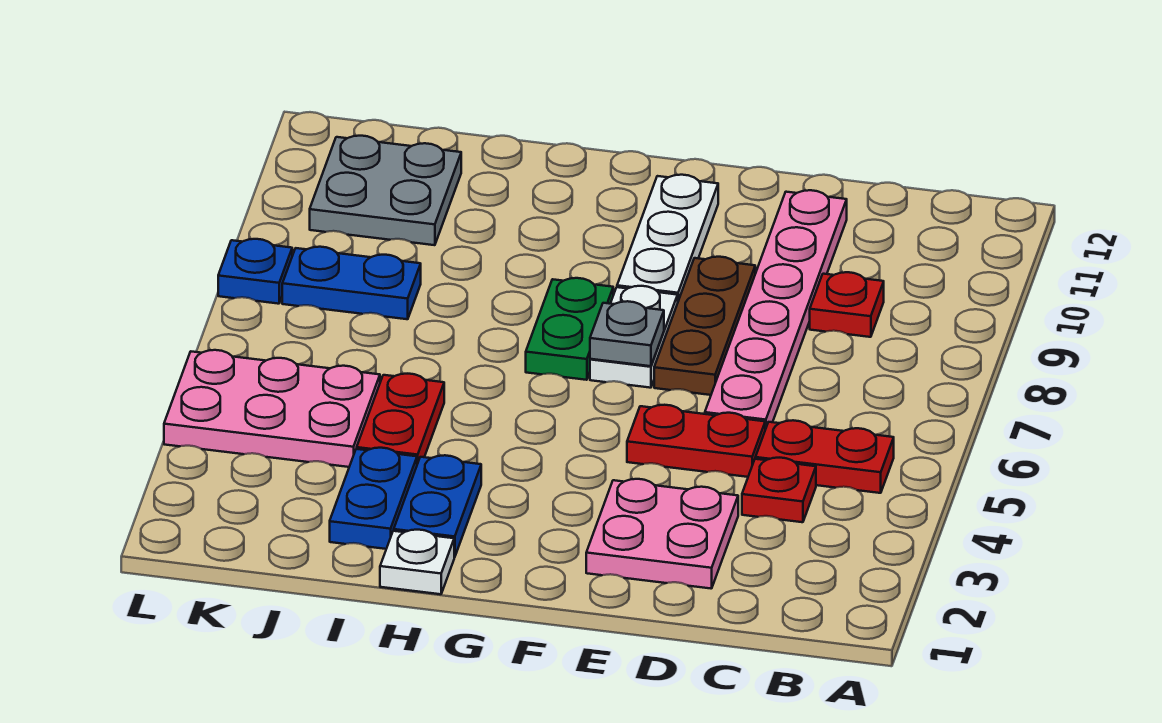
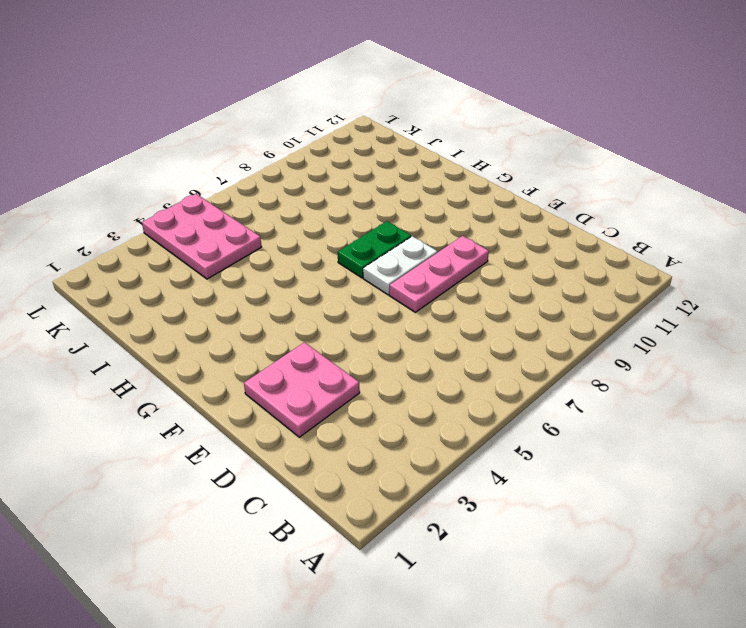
pink plate E7:E9 level 1 -> brown plate E7:E9 level 1
none -> red plate B5:C5 level 1
none -> red plate C4 level 1
none -> red plate C9 level 1

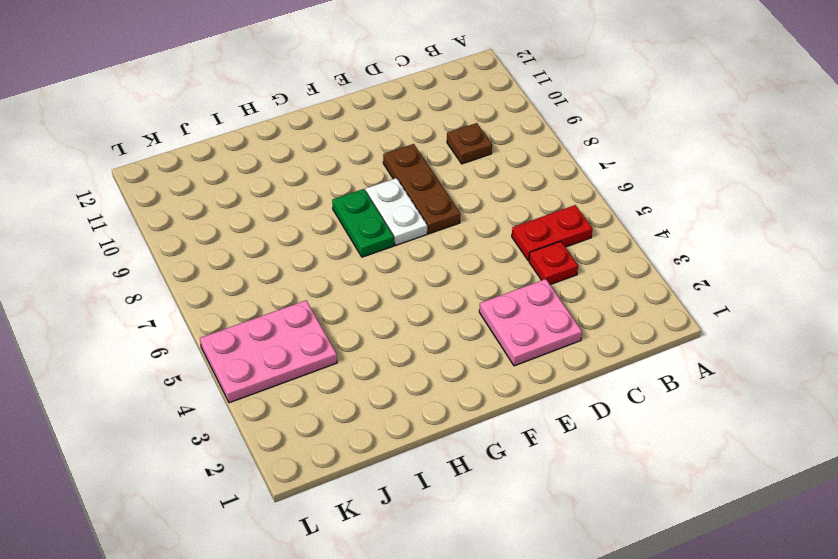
brown plate C9 level 1 -> red plate C9 level 1
none -> red plate D5:E5 level 1
none -> pink plate D6:D11 level 1
none -> white plate F9:F11 level 1

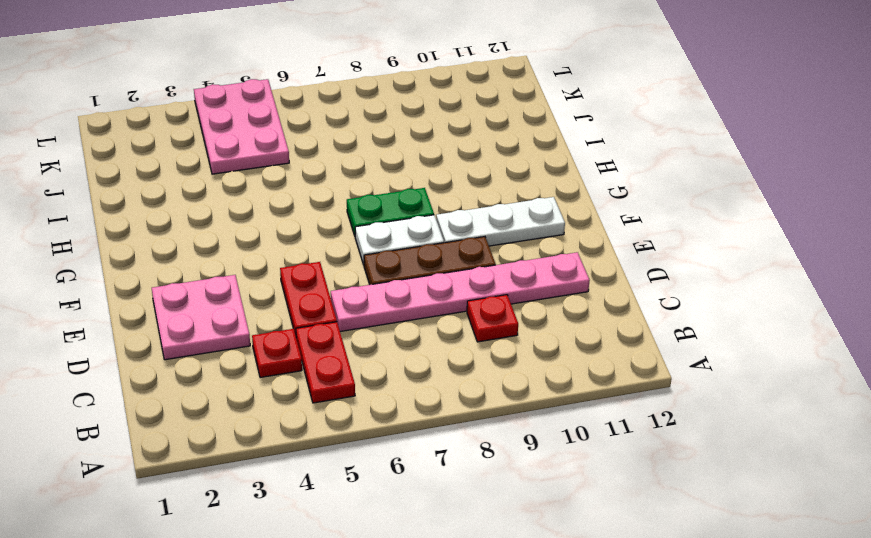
none -> white plate H1 level 1
none -> blue plate H2:H3 level 1
none -> blue plate I2:I3 level 1

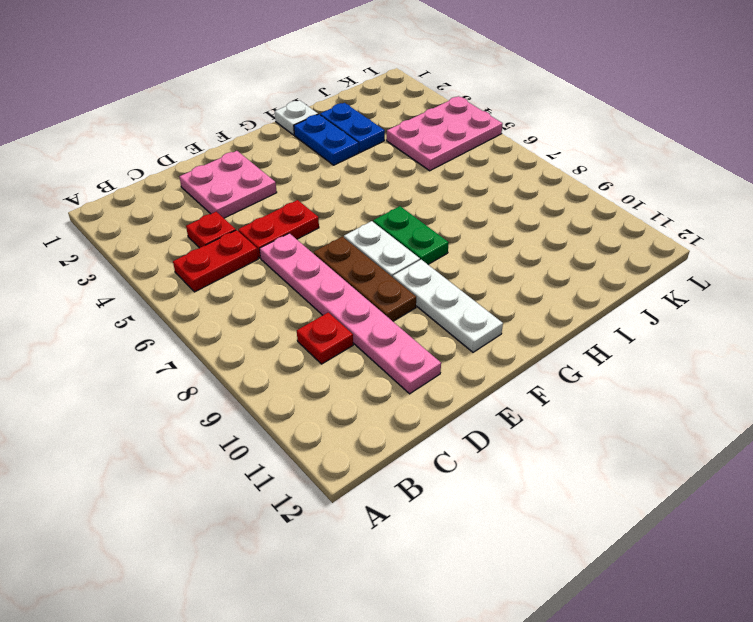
none -> red plate I4:I5 level 1
none -> blue plate J8:K8 level 1
none -> grey plate J10:K11 level 1

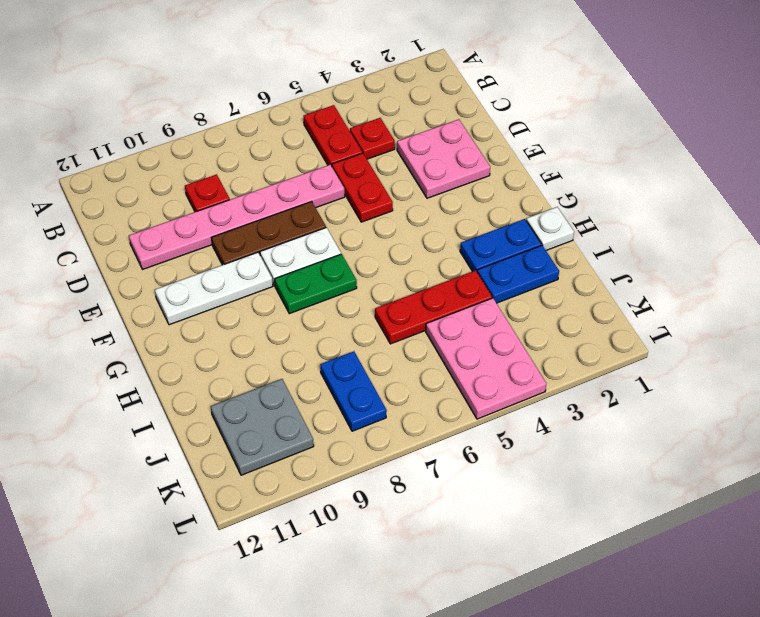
red plate I4:I6 level 1 -> red plate I4:I5 level 1
none -> blue plate L8 level 1
none -> grey plate F7 level 2

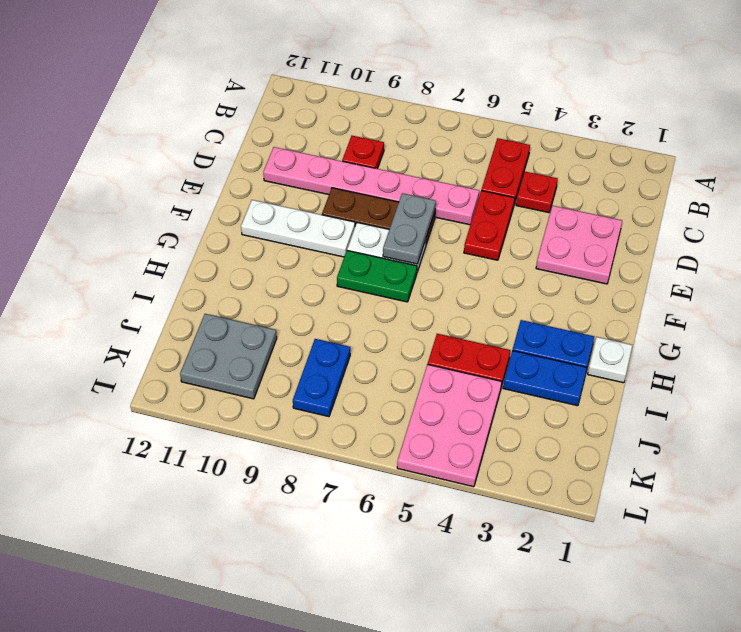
grey plate E7:F7 level 2 -> grey plate F7 level 2
none -> blue plate L8 level 1

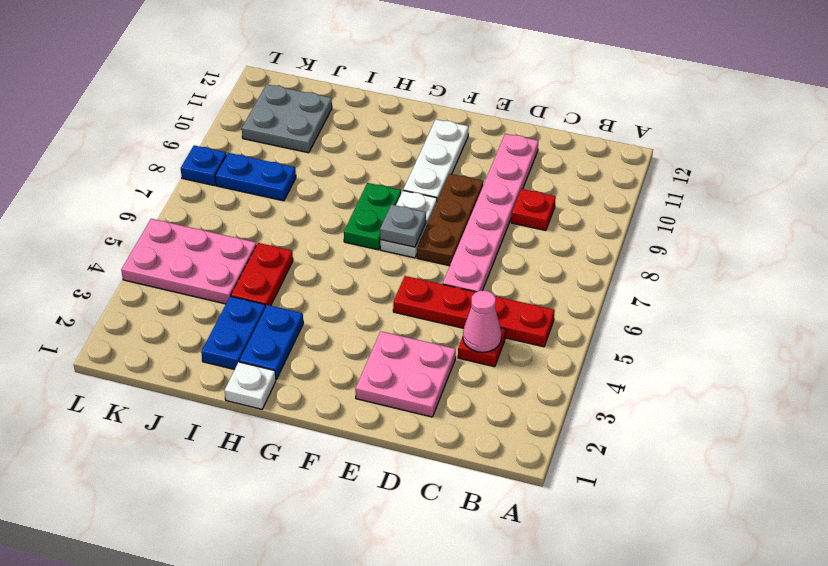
pink cone C4 level 2 -> none

